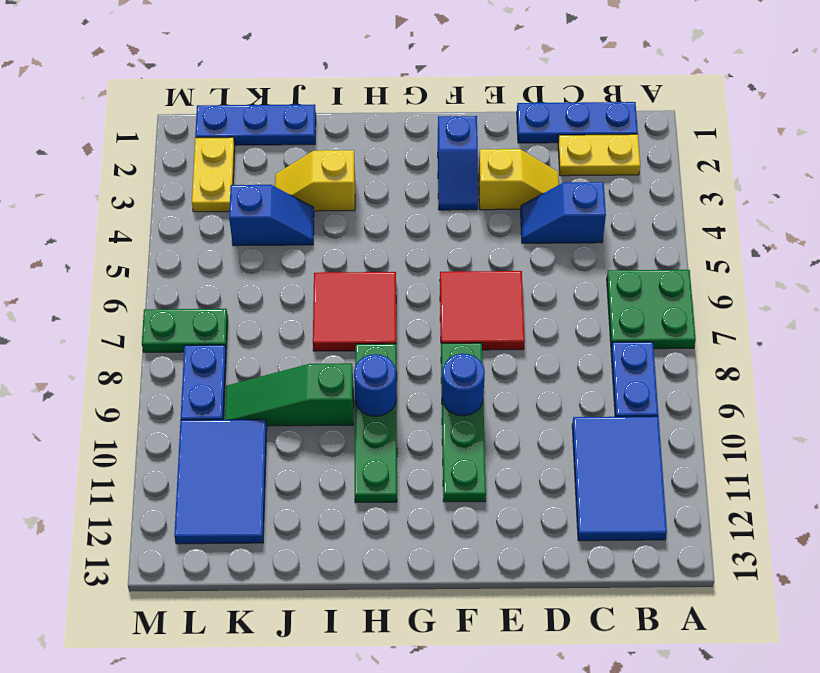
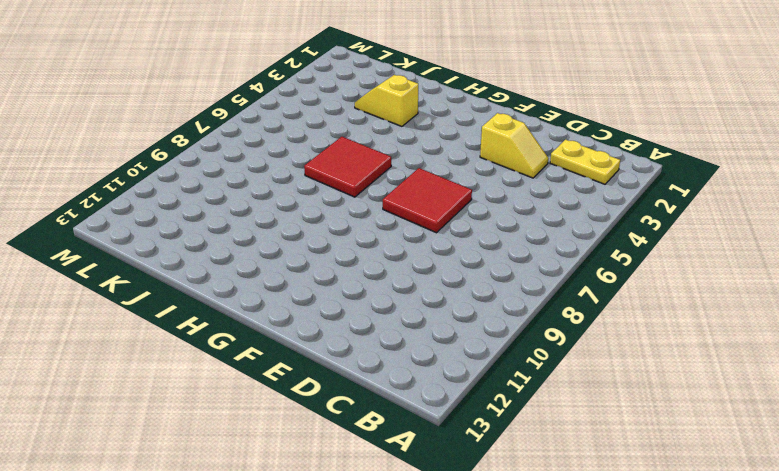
none -> green plate A6:B7 level 1
none -> blue plate B1:D1 level 1
none -> blue plate B8:B9 level 1

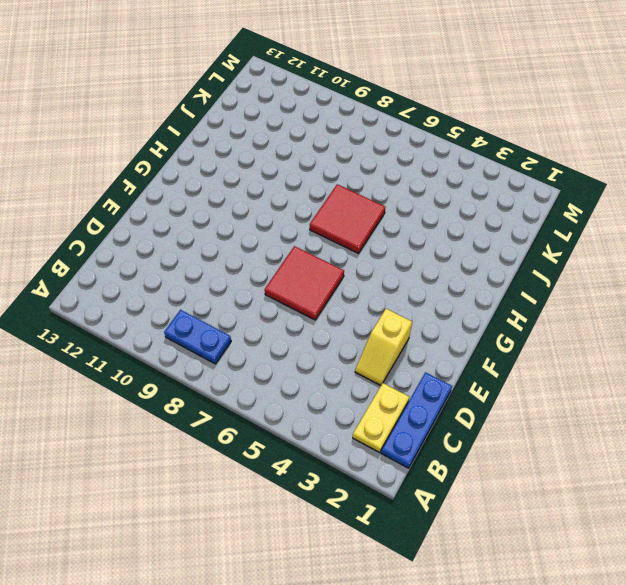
none -> green plate A6:B7 level 1
none -> blue tile B10:C12 level 1
none -> blue slope C4:D4 level 1 top C

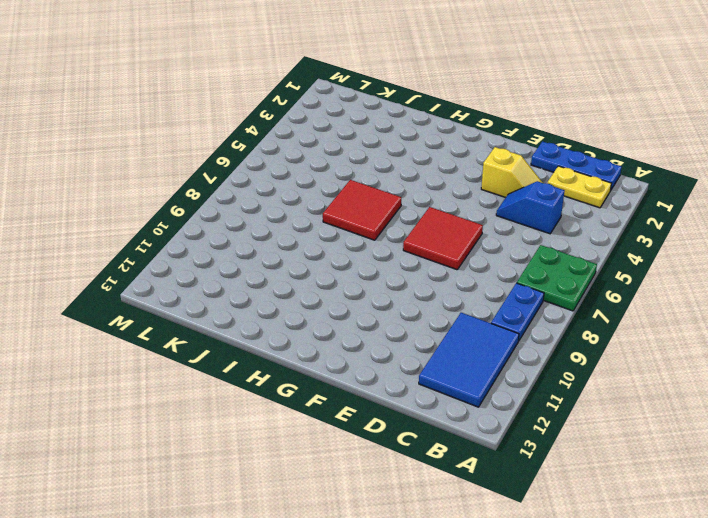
none -> blue slope F2:F3 level 1 top 2
none -> green plate F8:F11 level 1
none -> green plate H8:H11 level 1

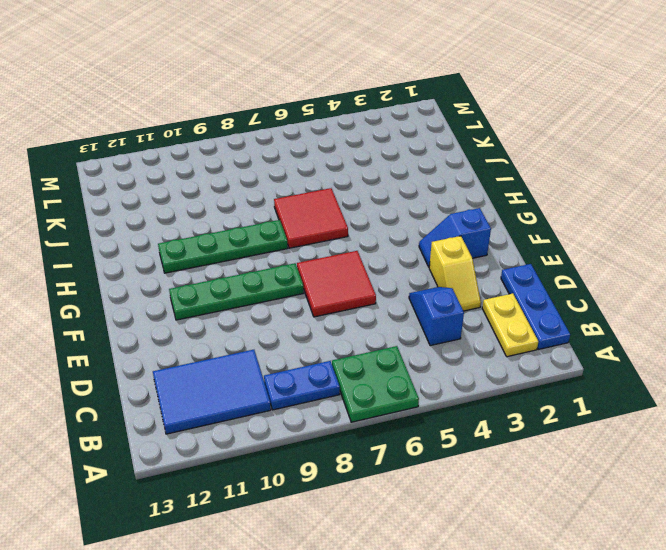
none -> yellow slope I3:J3 level 1 top I
none -> green slope I9:K9 level 1 top I
none -> blue plate J1:L1 level 1

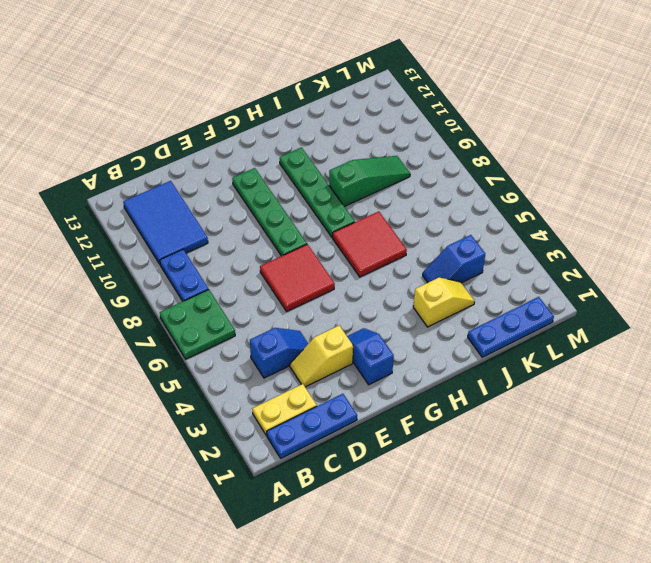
none -> blue tile K10:L12 level 1
none -> yellow plate L2:L3 level 1
none -> green plate L7:M7 level 1

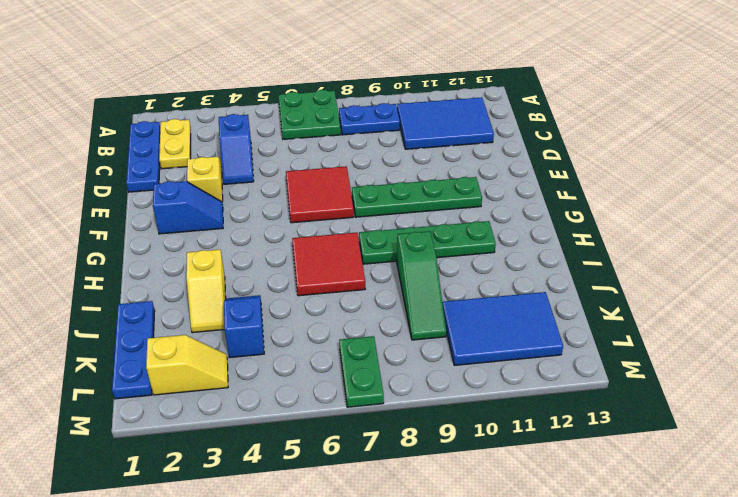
yellow slope L2:L3 level 1 top 2 -> yellow plate L2:L3 level 1
none -> blue plate L8:L9 level 1
none -> blue round brick F9 level 2
none -> blue round brick H9 level 2

